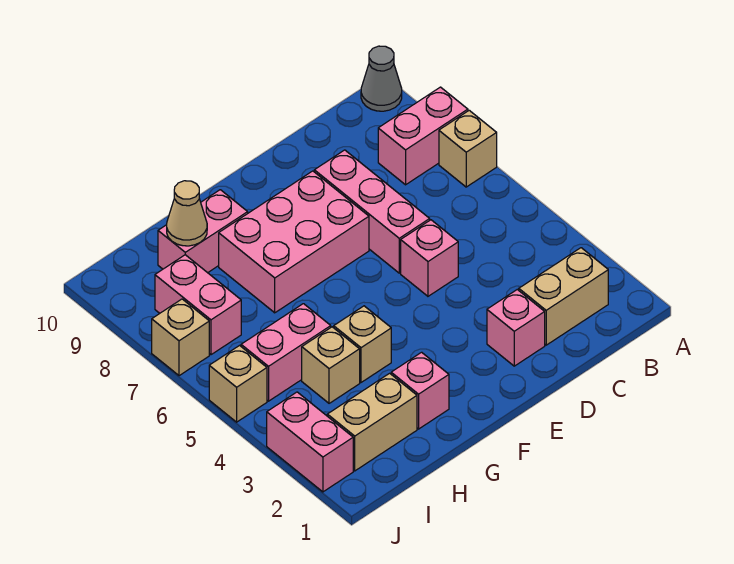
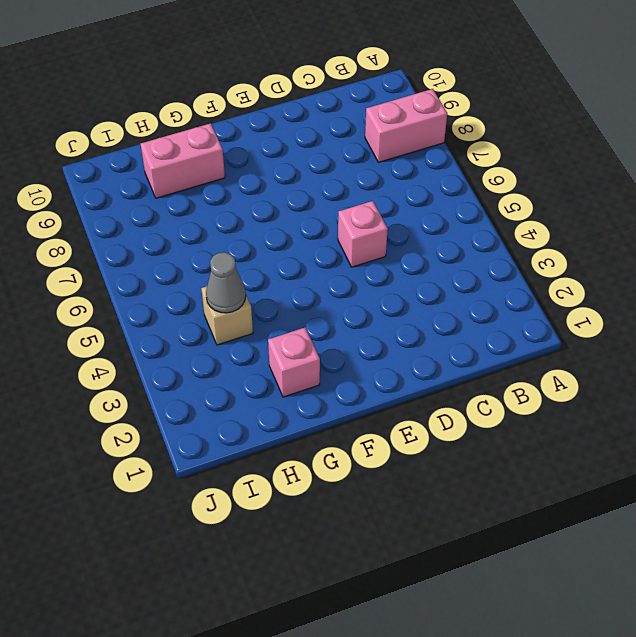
grey cone H4 level 2 -> grey cone A10 level 1
none -> tan brick A7 level 1
none -> tan brick B2:C2 level 1
none -> pink brick D2 level 1

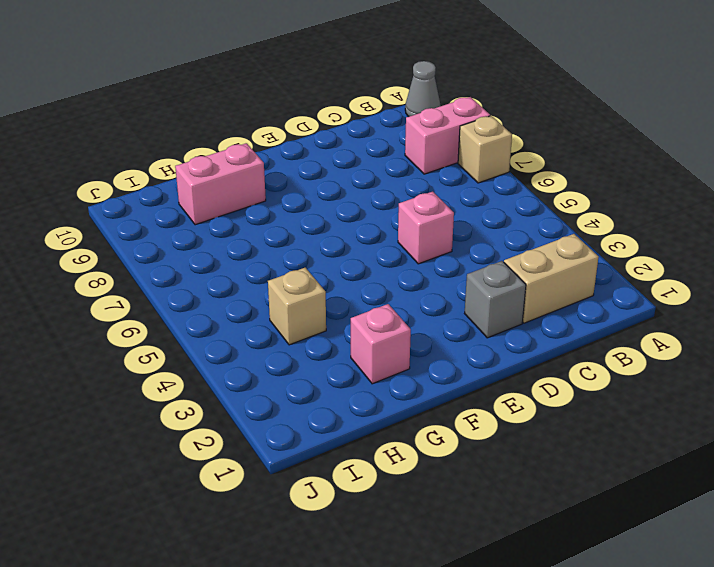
grey brick D2 level 1 -> pink brick D2 level 1
none -> pink brick D6:D8 level 1
none -> pink brick E7:G8 level 1
none -> tan brick G4 level 1

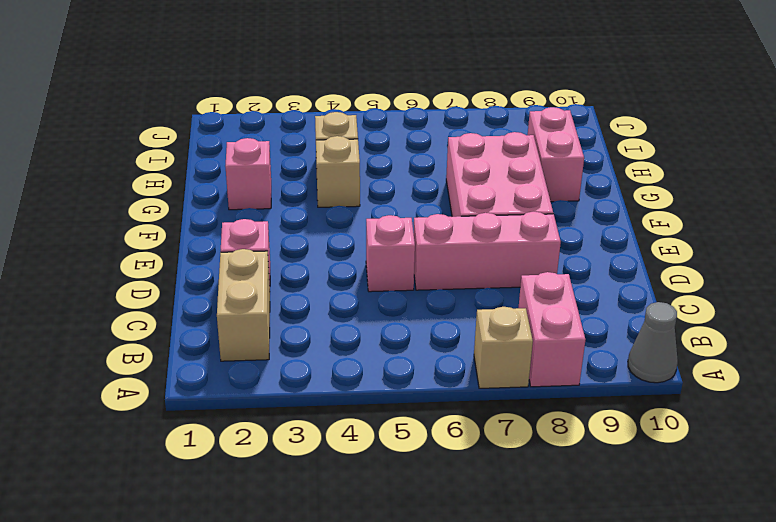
none -> tan brick H2:I2 level 1
none -> pink brick H5:I5 level 1
none -> pink brick I7:I8 level 1

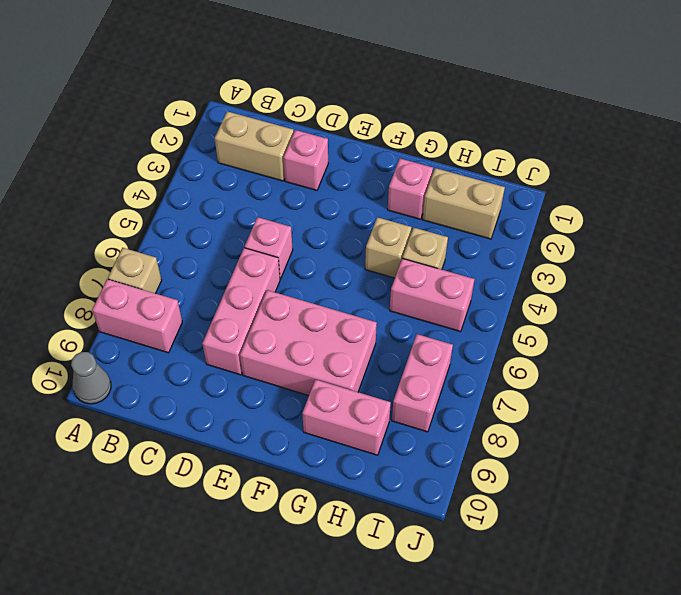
none -> pink brick J2:J3 level 1
none -> tan brick J5 level 1
none -> tan brick J7 level 1

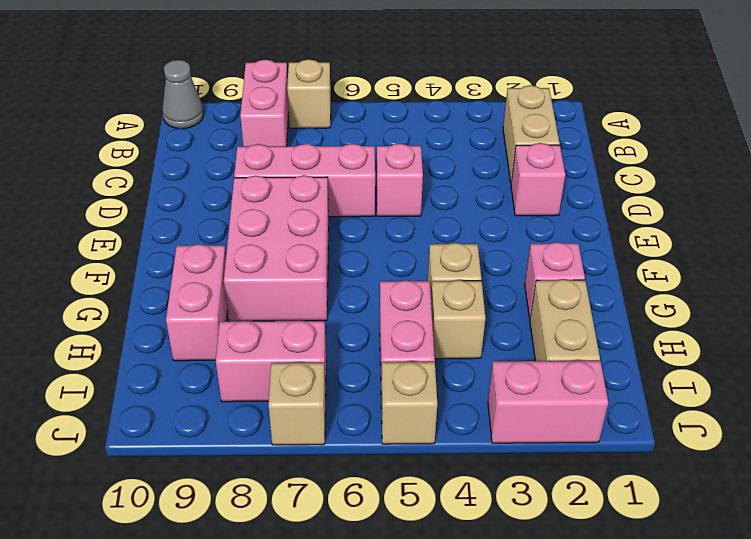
none -> tan cone H9 level 2

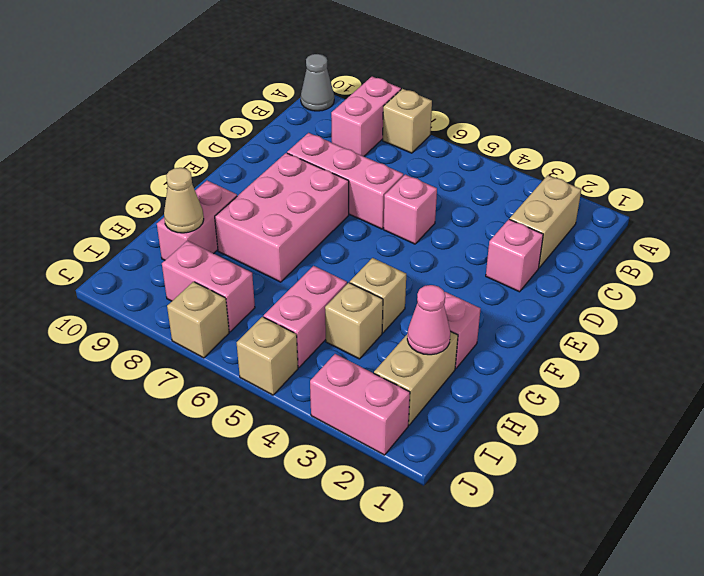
pink cone H2 level 2 -> none

